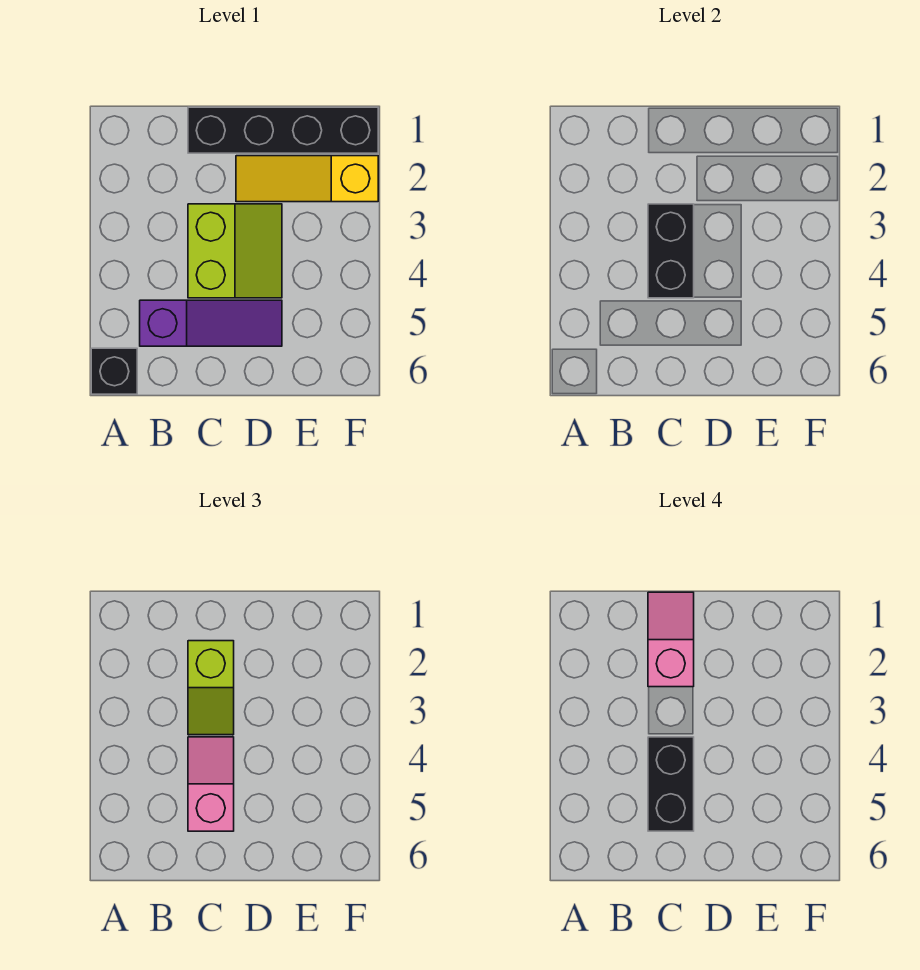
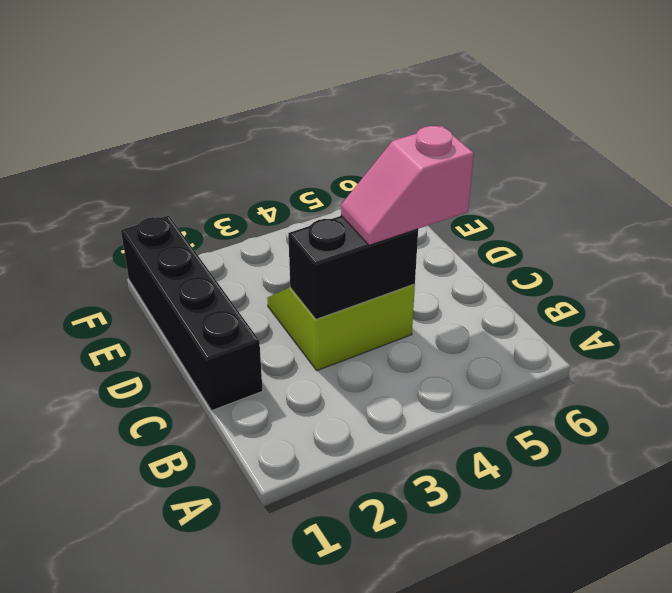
none -> black brick A6 level 1
none -> purple slope B5:D5 level 1 top B

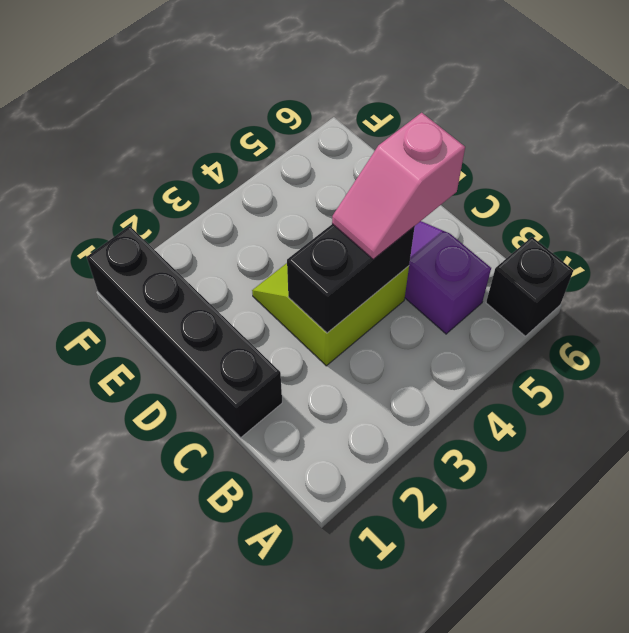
none -> yellow slope D2:F2 level 1 top F
none -> lime slope C2:C3 level 3 top 2

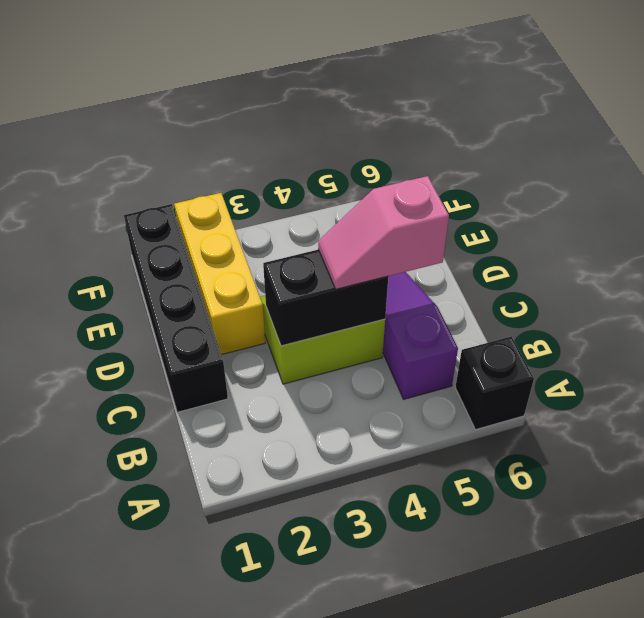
yellow brick D2:F2 level 1 -> yellow slope D2:F2 level 1 top F
none -> lime slope C2:C3 level 3 top 2
none -> pink slope C1:C2 level 4 top 2

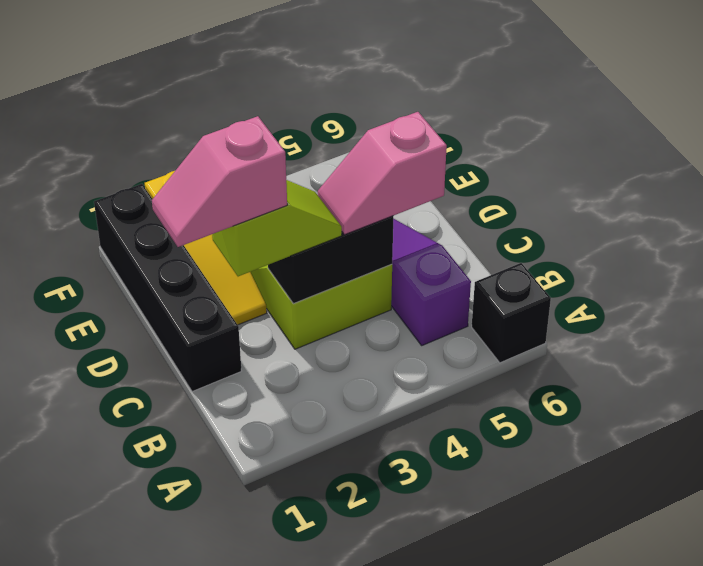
none -> black brick C4:C5 level 4

